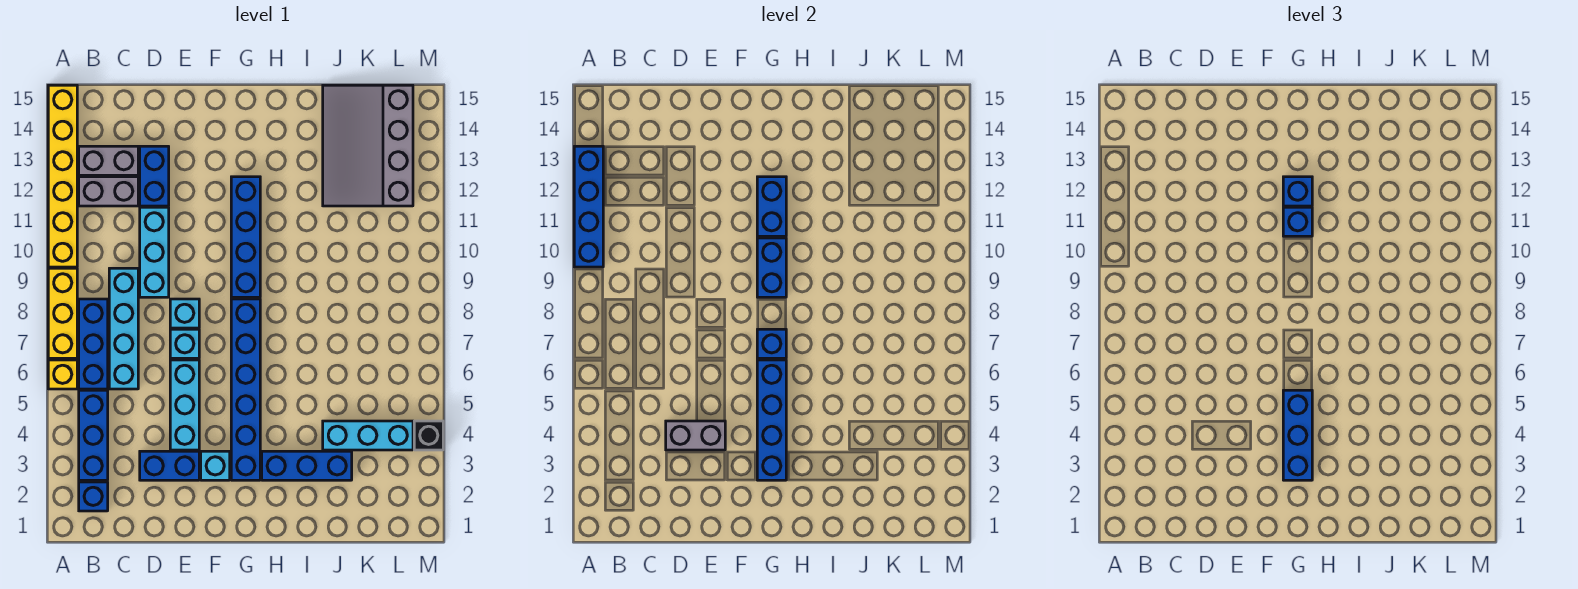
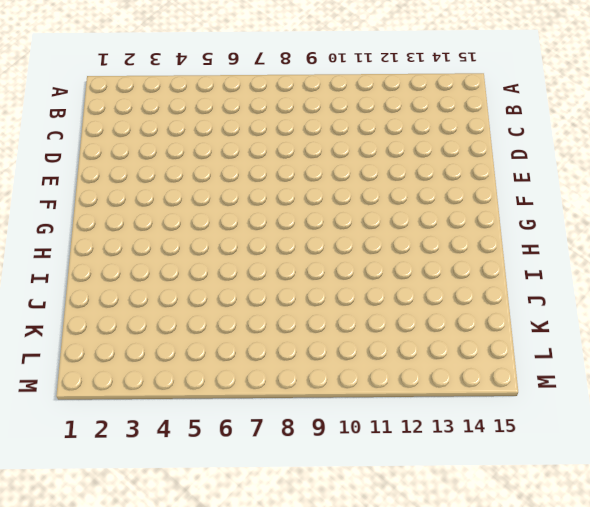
none -> yellow brick A6 level 1
none -> yellow brick A7:A9 level 1
none -> yellow brick A10:A15 level 1
none -> blue brick B2 level 1

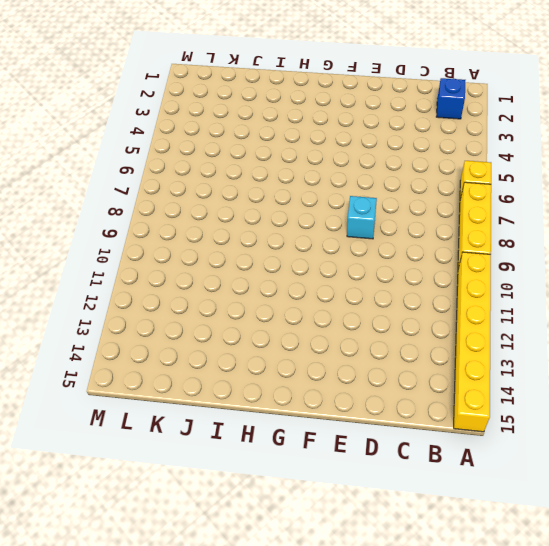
none -> blue brick B3:B5 level 1
none -> blue brick B6:B8 level 1
none -> grey brick B12:C12 level 1
none -> grey brick B13:C13 level 1

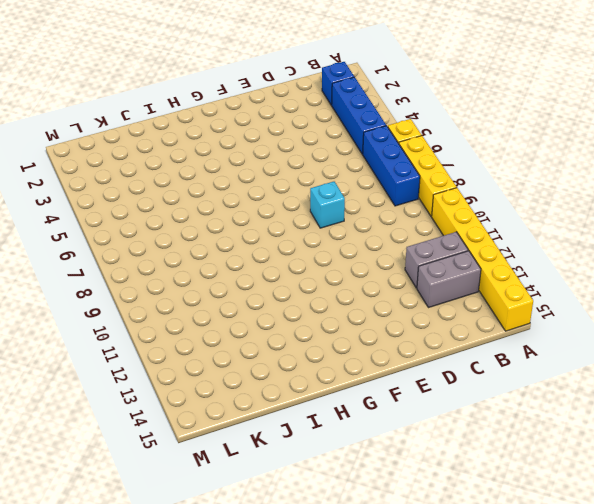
none -> cyan brick C6:C9 level 1
none -> blue brick D3:E3 level 1
none -> cyan brick D9:D11 level 1
none -> blue brick D12:D13 level 1

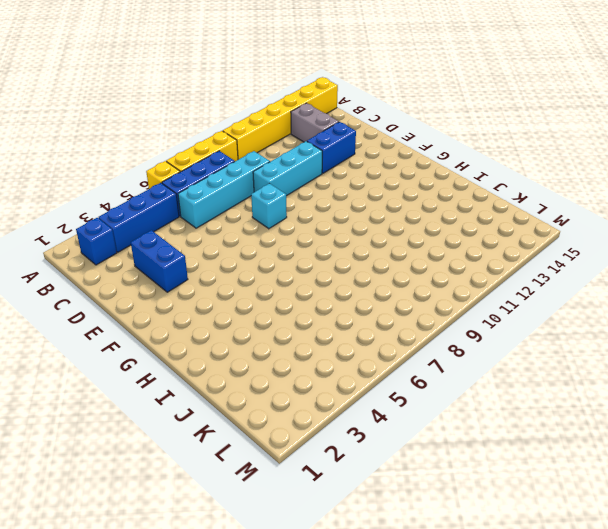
none -> grey brick B12:C12 level 1
none -> cyan brick E4:E6 level 1
none -> cyan brick E7 level 1
none -> cyan brick F3 level 1

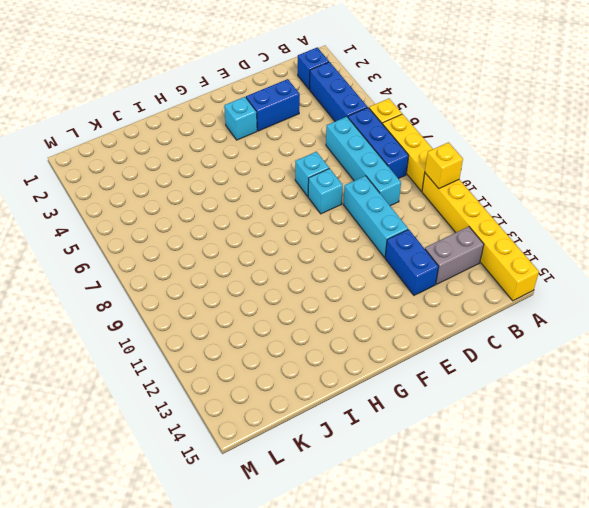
yellow brick A10 level 2 -> blue brick A10:A13 level 2
none -> grey brick B12:C12 level 1
none -> cyan brick E4:E6 level 1
none -> blue brick G3:G8 level 1
none -> blue brick G9:G12 level 1

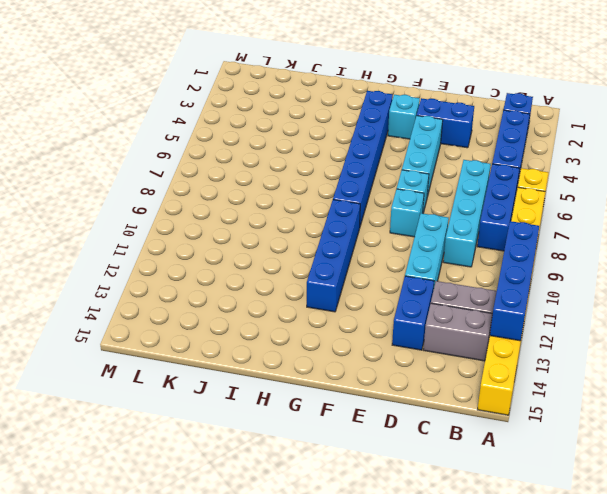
none -> blue brick H3:J3 level 1
none -> cyan brick J4:L4 level 1
none -> grey slope J12:L15 level 1 top L
none -> black brick M4 level 1

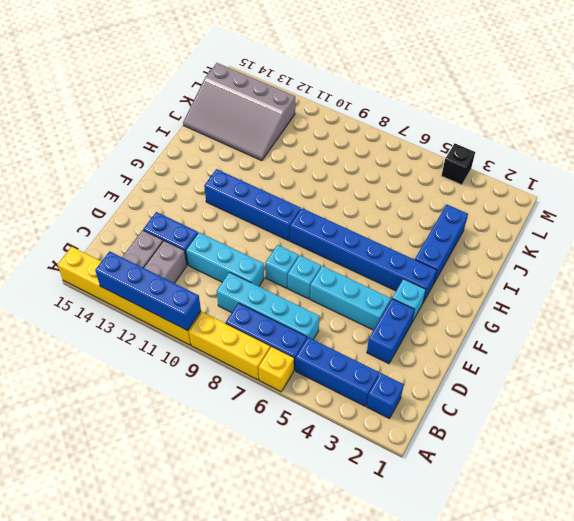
none -> cyan brick J4:L4 level 1
none -> grey brick D4:E4 level 2
none -> blue brick G3:G6 level 2
none -> blue brick G7 level 2

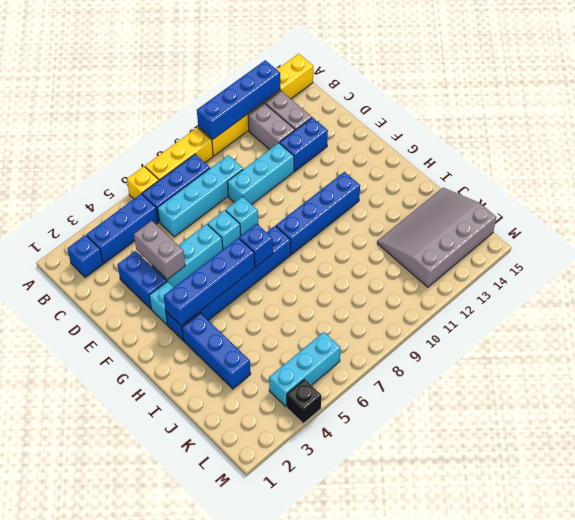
cyan brick L4:L6 level 1 -> cyan brick J4:L4 level 1
none -> blue brick G9:G10 level 2
none -> blue brick G11:G12 level 2
none -> blue brick G3:G5 level 3
none -> blue brick G11 level 3

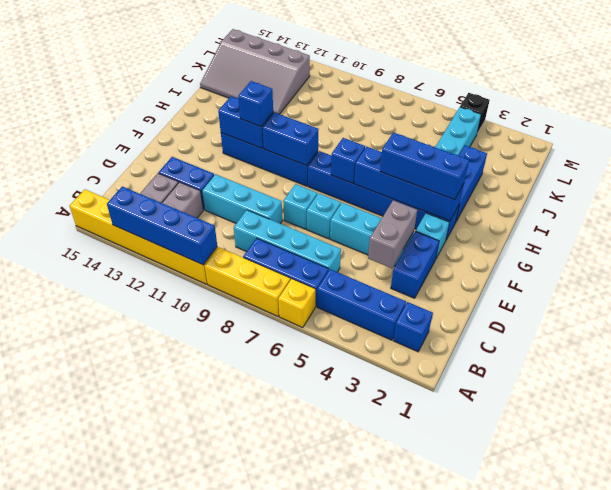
none -> blue brick G12 level 3

